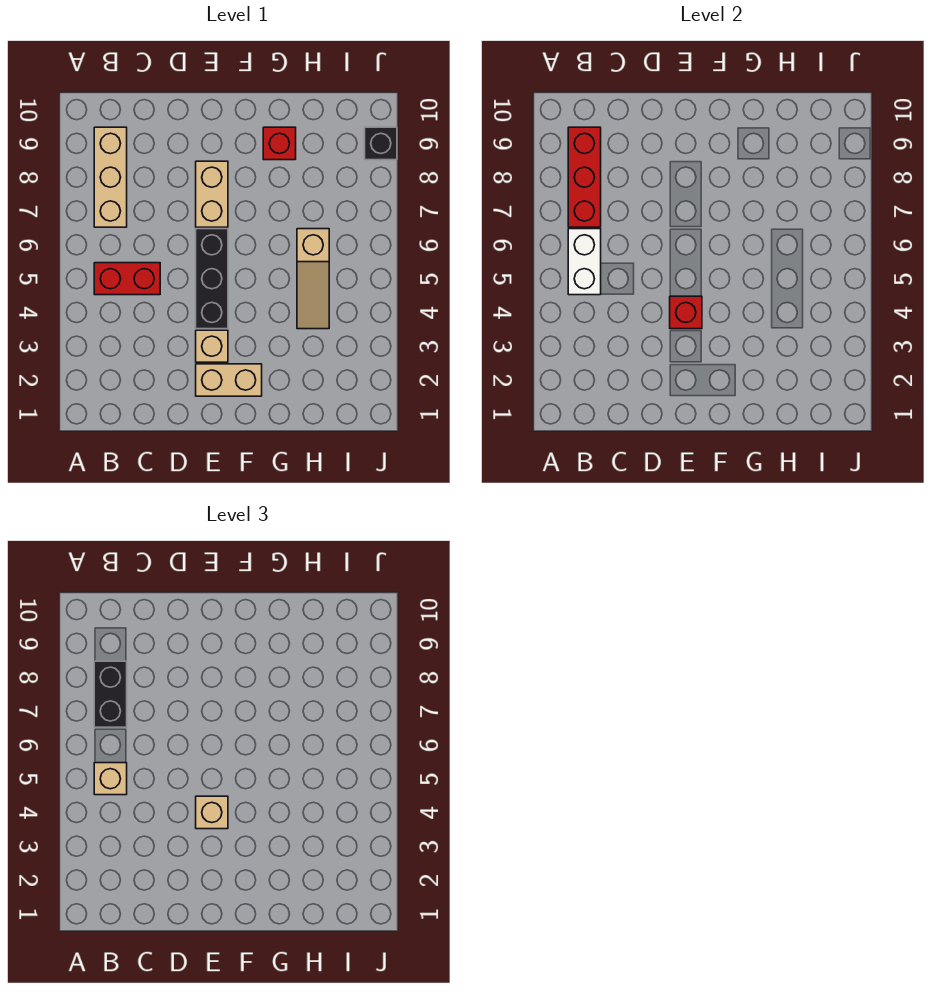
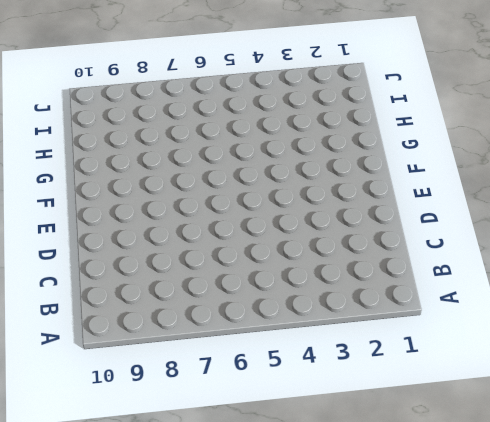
none -> red brick B5:C5 level 1
none -> tan brick B7:B9 level 1
none -> tan brick E2:F2 level 1

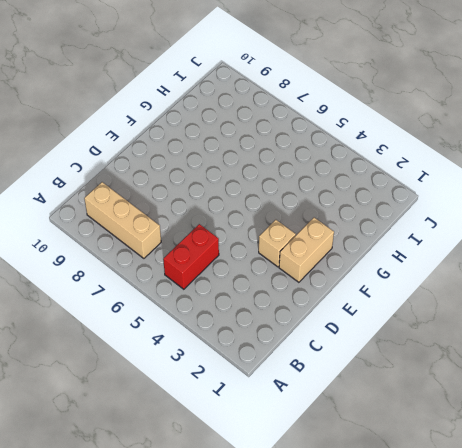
none -> black brick E4:E6 level 1
none -> tan brick E7:E8 level 1
none -> red brick G9 level 1

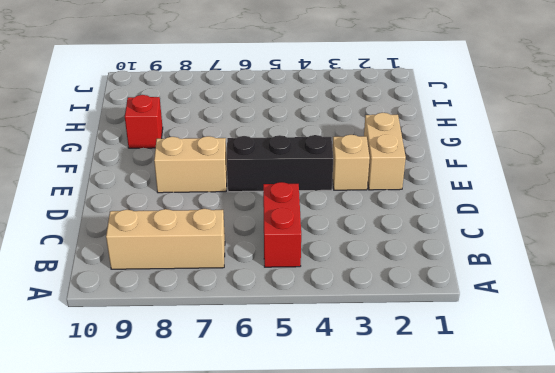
none -> tan slope H4:H6 level 1 top 6
none -> black brick J9 level 1
none -> white brick B5:B6 level 2

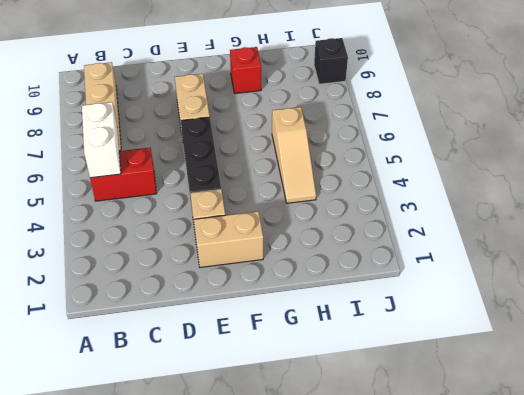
none -> red brick B7:B9 level 2
none -> red brick E4 level 2
none -> tan brick B5 level 3

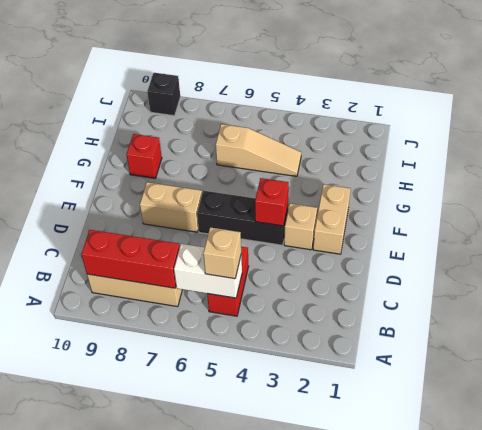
none -> black brick B7:B8 level 3
none -> tan brick E4 level 3

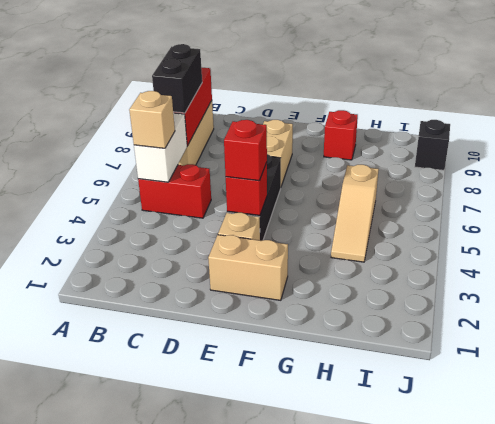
red brick E4 level 3 -> tan brick E4 level 3

